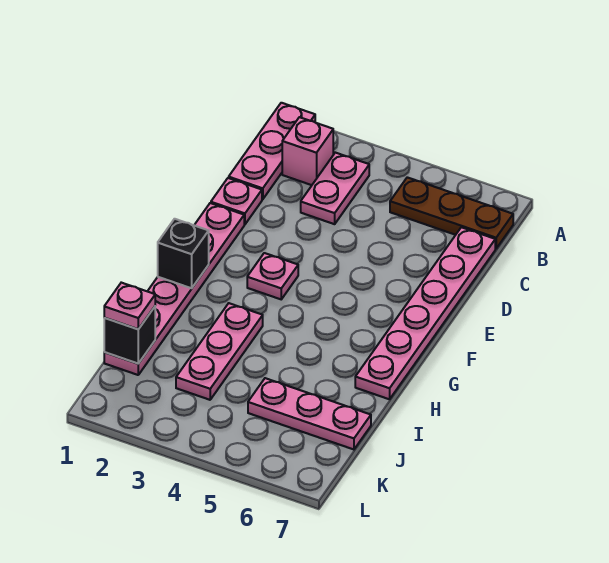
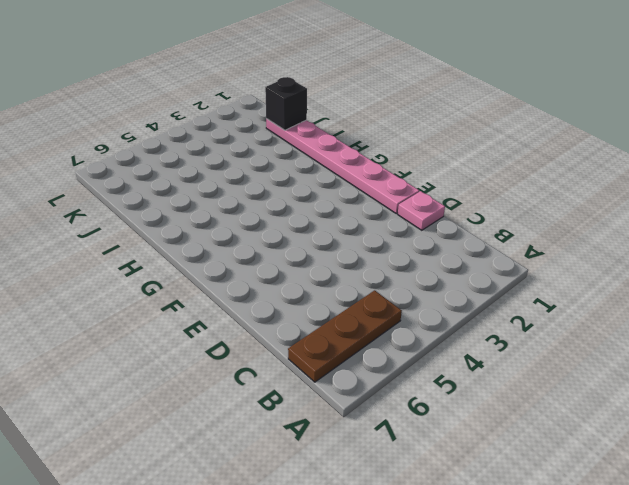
none -> pink plate A1:C1 level 1
none -> pink brick B2 level 1
none -> pink plate B3:C3 level 1

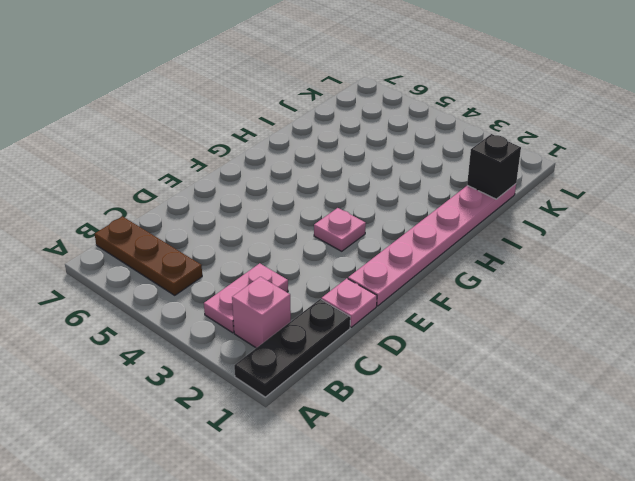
black plate A1:C1 level 1 -> pink plate A1:C1 level 1
none -> pink plate C7:H7 level 1
none -> pink plate H3:J3 level 1
none -> pink plate J5:J7 level 1

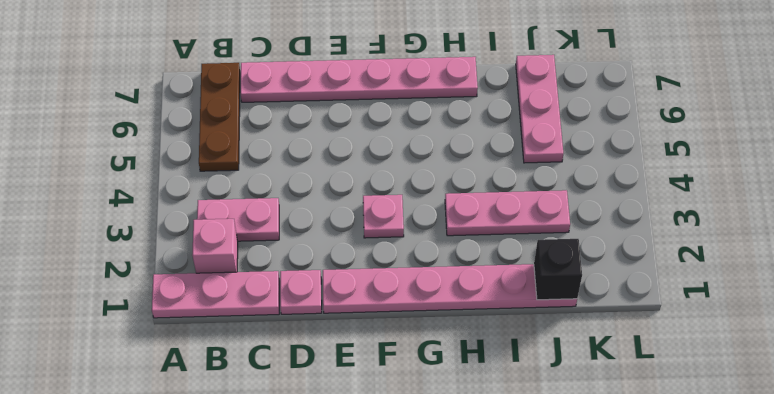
none -> black brick G1 level 2
none -> pink plate J1 level 3

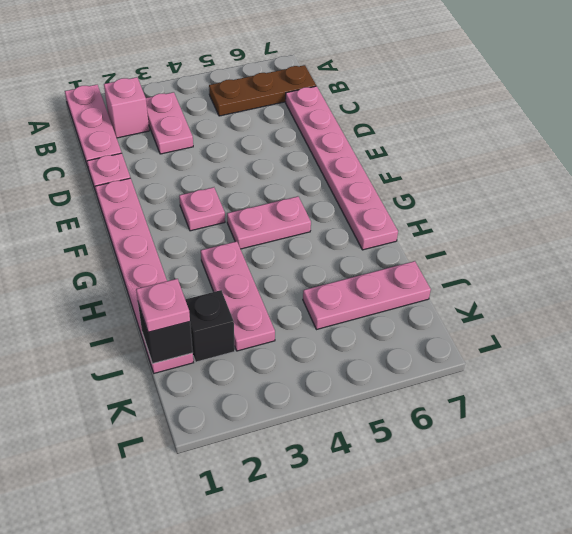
pink plate G4:G5 level 1 -> none
black brick J2 level 1 -> black brick G1 level 2

